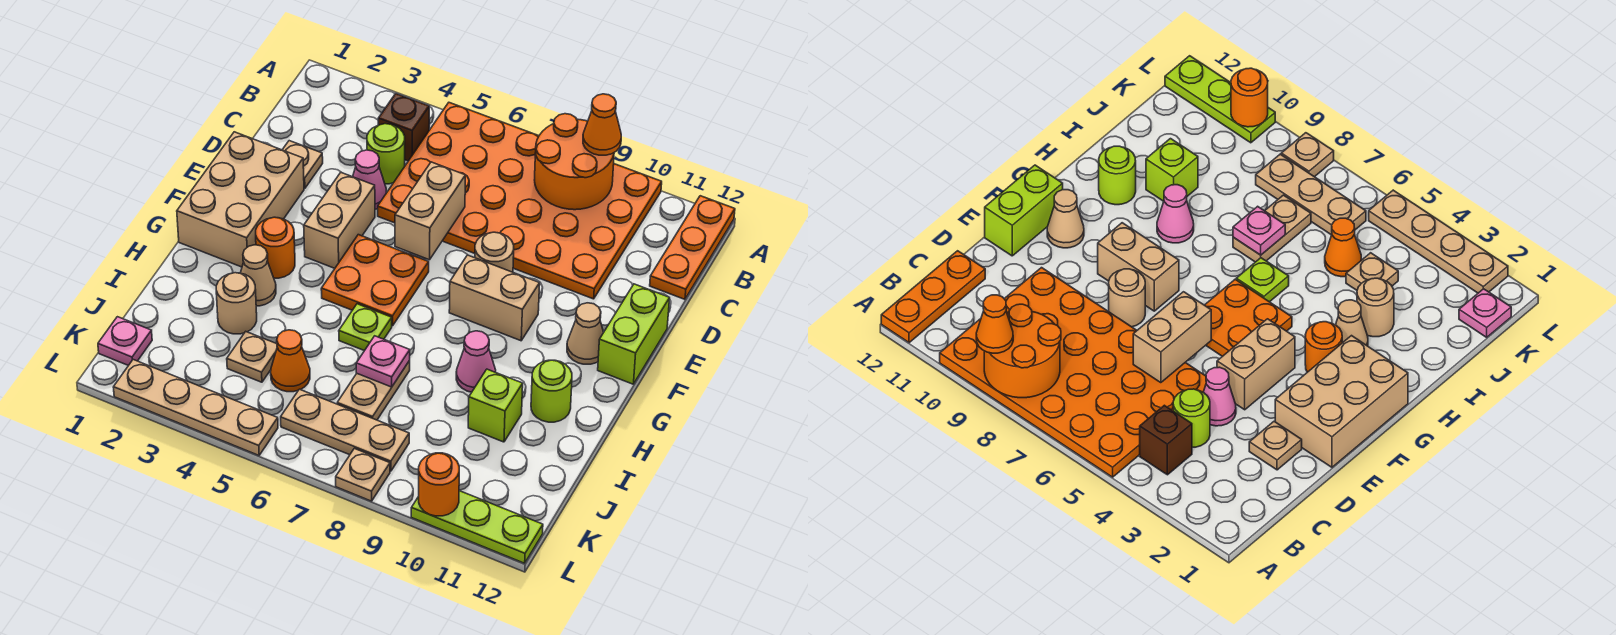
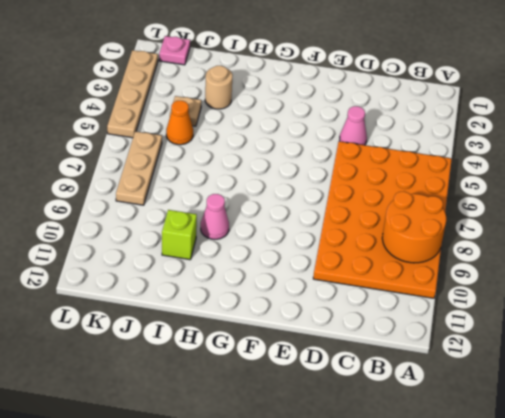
none -> orange plate A12:C12 level 1
none -> brown brick B4 level 1
none -> lime round brick C4 level 1
none -> tan plate D2 level 1

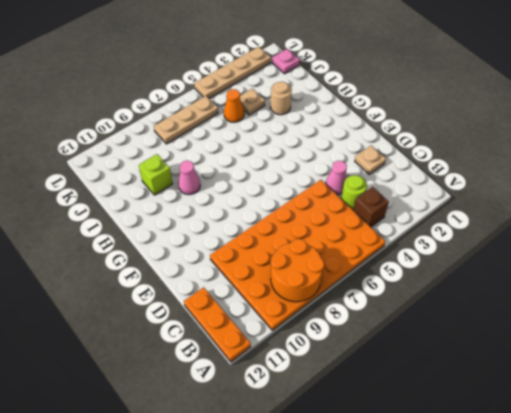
none -> tan brick E1:G2 level 1
none -> tan brick E4:F4 level 1
none -> tan round brick E8 level 1
none -> lime brick E12:F12 level 1

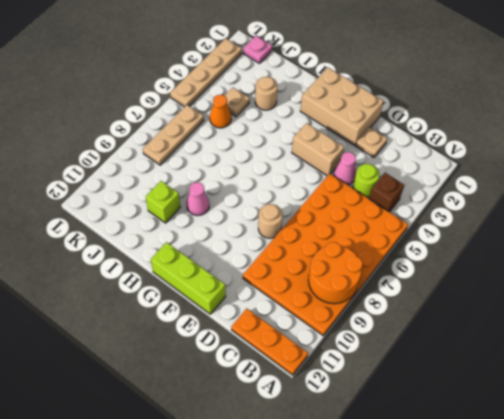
lime brick E12:G12 level 1 -> lime brick E12:F12 level 1
none -> orange plate F5:G6 level 1
none -> tan brick F8:F9 level 1
none -> tan cone F11 level 1
none -> orange round brick G3 level 1

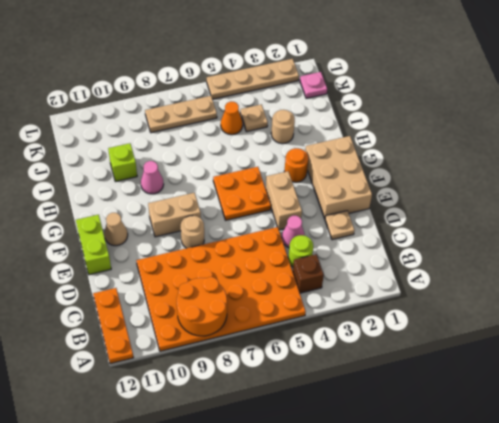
none -> tan cone H3 level 1
none -> lime plate H6 level 1
none -> lime round brick H11 level 1
none -> tan plate I7:J7 level 1

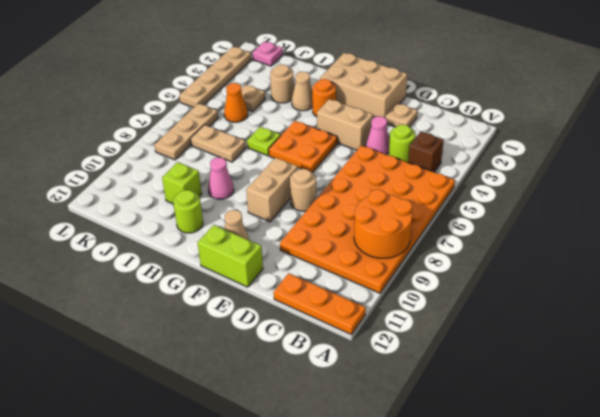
none -> tan plate L8 level 1
none -> lime plate L10:L12 level 1
none -> tan brick D6:E6 level 2
none -> pink plate I7 level 2

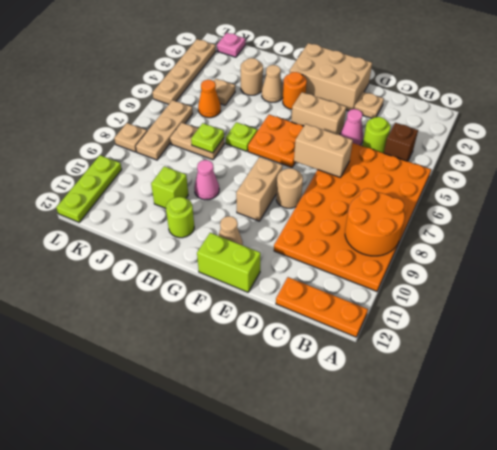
lime plate I7 level 2 -> pink plate I7 level 2
none -> orange round brick L10 level 2
none -> orange cone A9 level 3

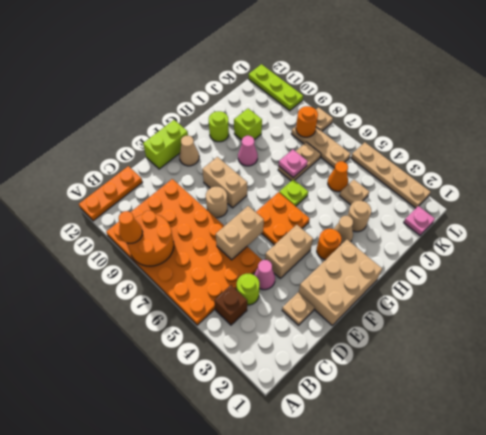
orange round brick K8 level 2 -> orange round brick L10 level 2

